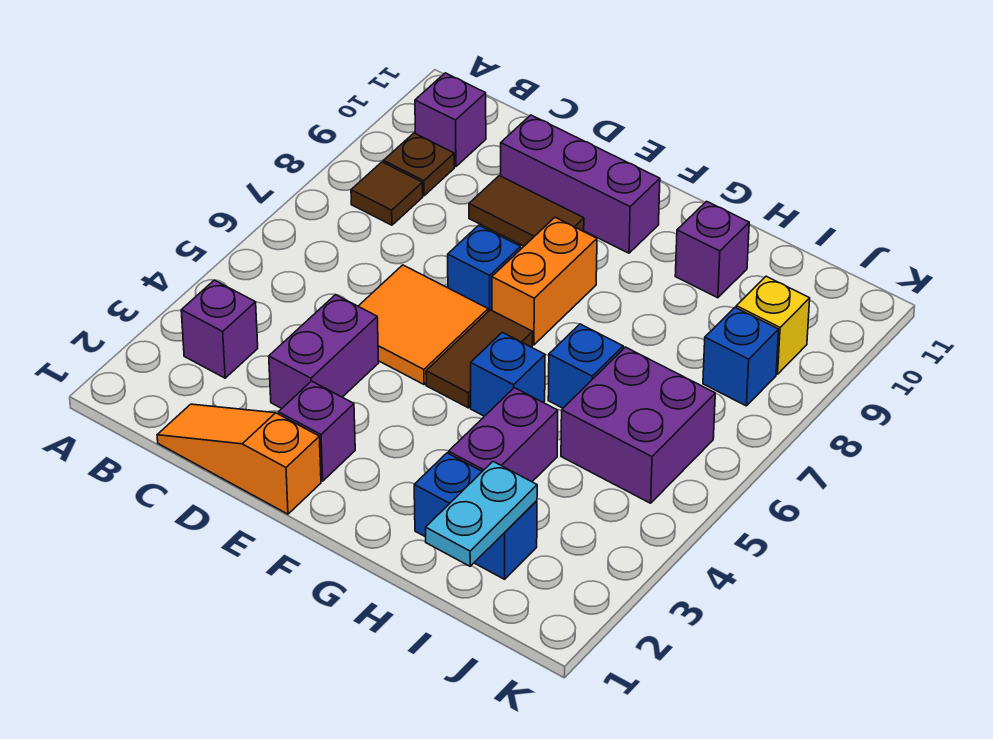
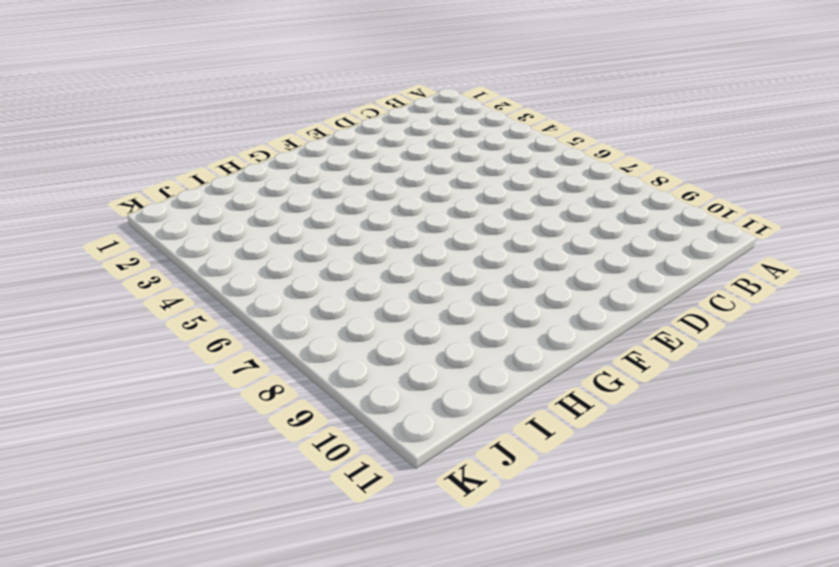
none -> purple brick B3 level 1
none -> brown tile B8 level 1
none -> brown plate B9 level 1

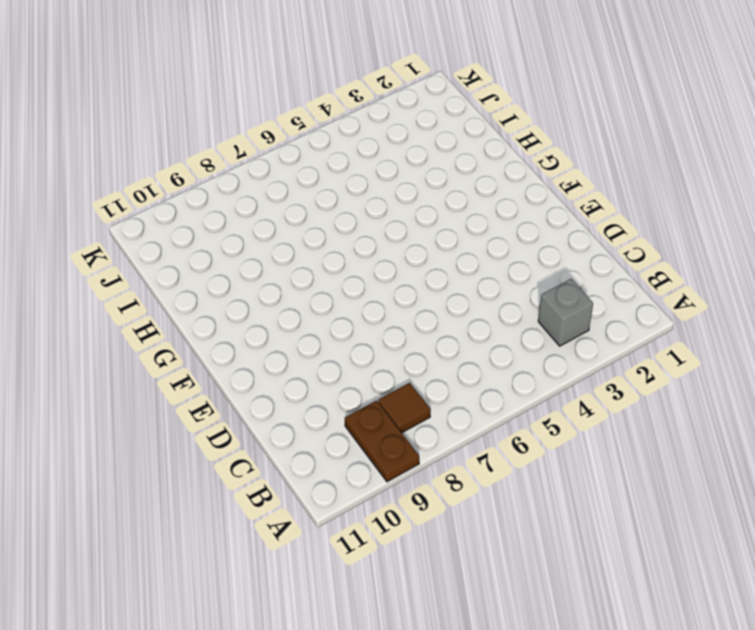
brown plate A9:B9 level 1 -> brown plate B9 level 1
grey brick B3 level 1 -> purple brick B3 level 1
none -> purple brick B10 level 1
none -> orange slope C1:E1 level 1 top E
none -> purple brick D3:D4 level 1

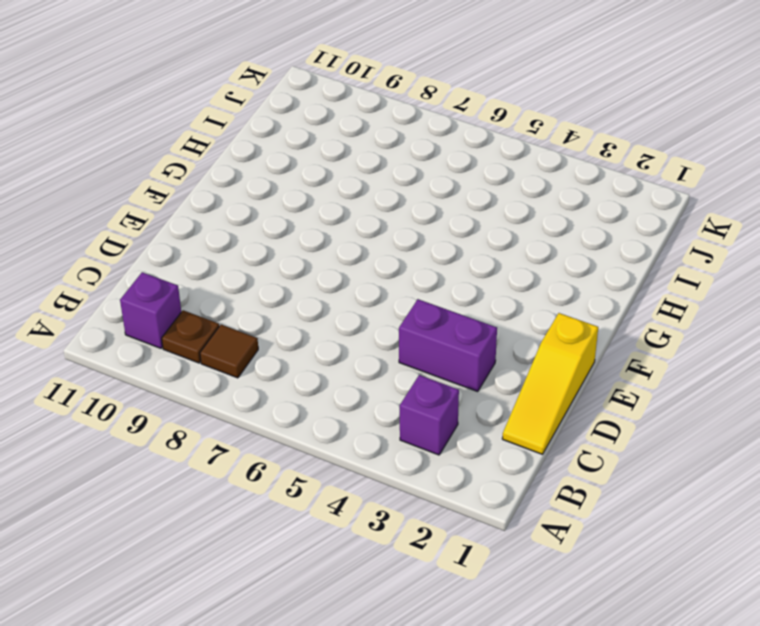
yellow slope C1:E1 level 1 top E -> orange slope C1:E1 level 1 top E
none -> orange tile D5:E6 level 1
none -> brown tile D9:E9 level 1
none -> purple brick D10:F10 level 1

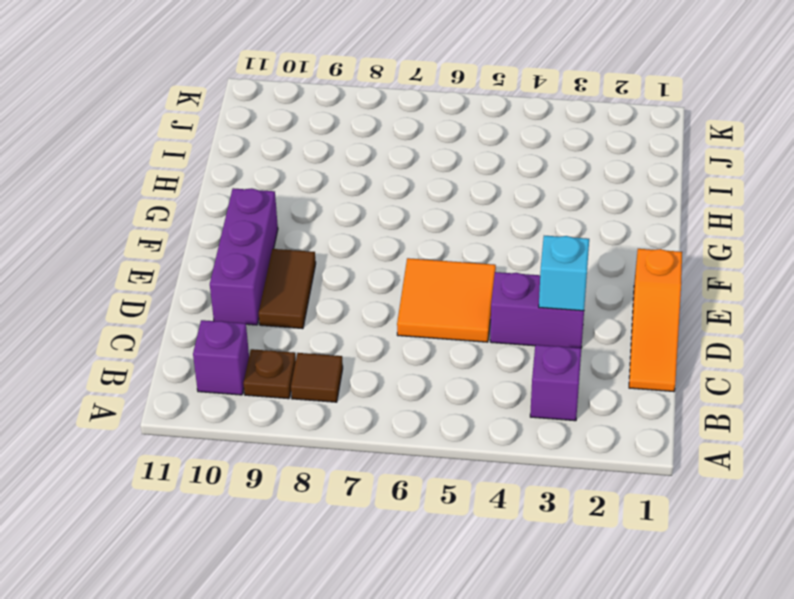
cyan brick D3 level 2 -> none
none -> purple brick E2 level 1
none -> blue brick E7 level 1
none -> brown tile F5:F6 level 1

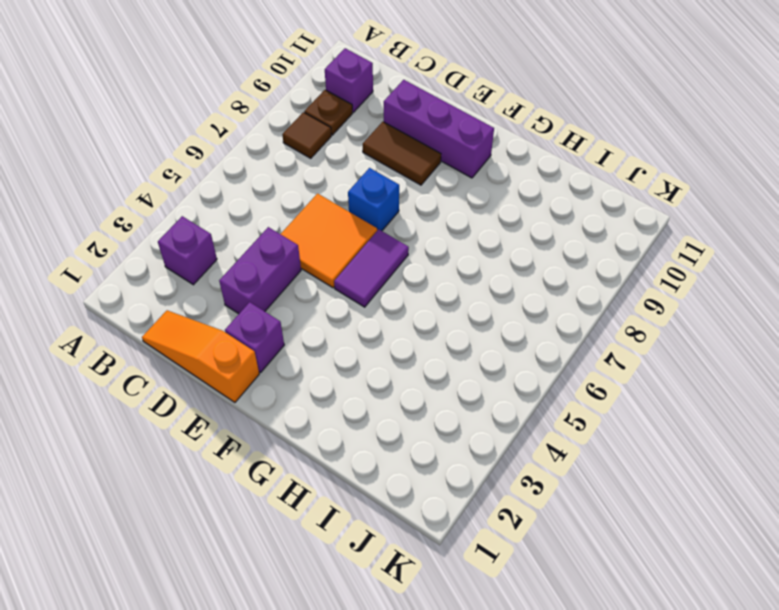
purple tile F5:F6 level 1 -> brown tile F5:F6 level 1
none -> orange brick F7:F8 level 1
none -> blue brick G5 level 1
none -> blue brick H2:I2 level 1

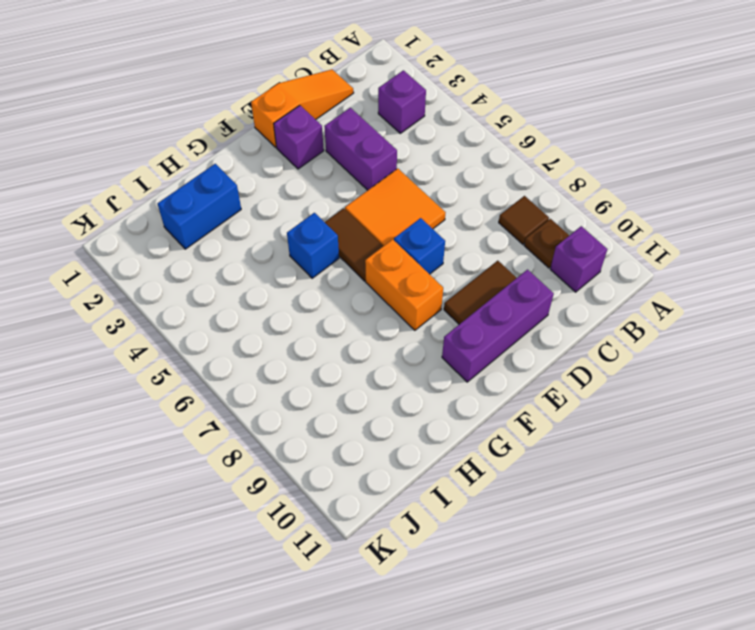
none -> purple brick H3:H4 level 1
none -> blue brick H6 level 1
none -> purple brick H10 level 1

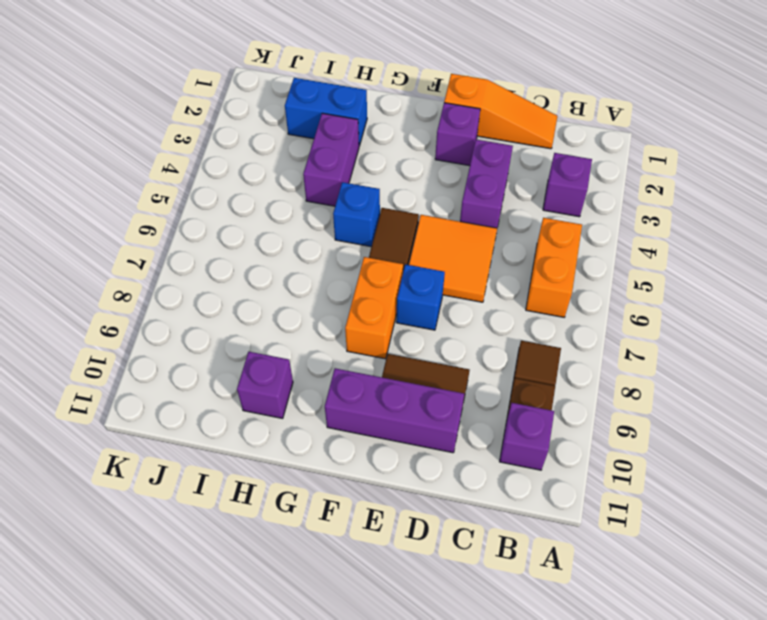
orange brick B5:B6 level 1 -> none
none -> blue brick H6 level 1
none -> purple brick I5:J6 level 1
none -> blue brick J8 level 1

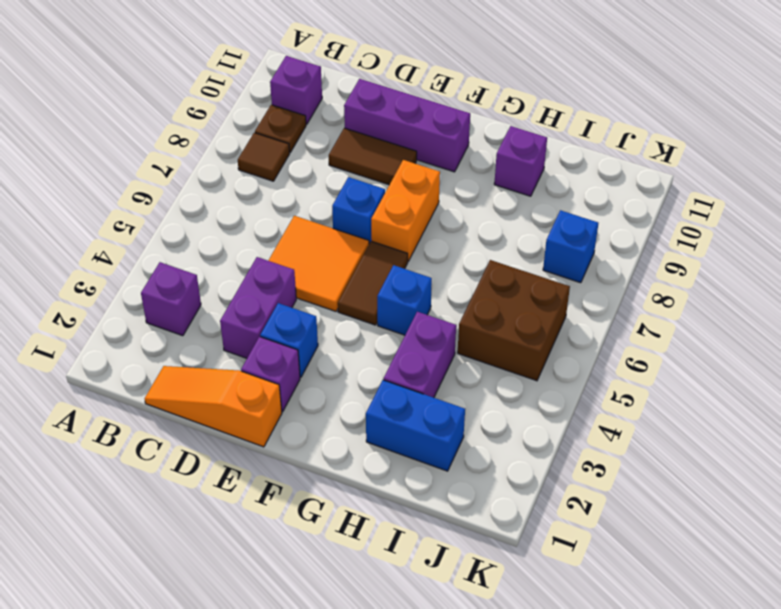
blue brick E3 level 1 -> blue brick H6 level 1
brown brick I5:J6 level 1 -> purple brick I5:J6 level 1
none -> yellow brick J9 level 1
none -> cyan plate I1:I2 level 2

